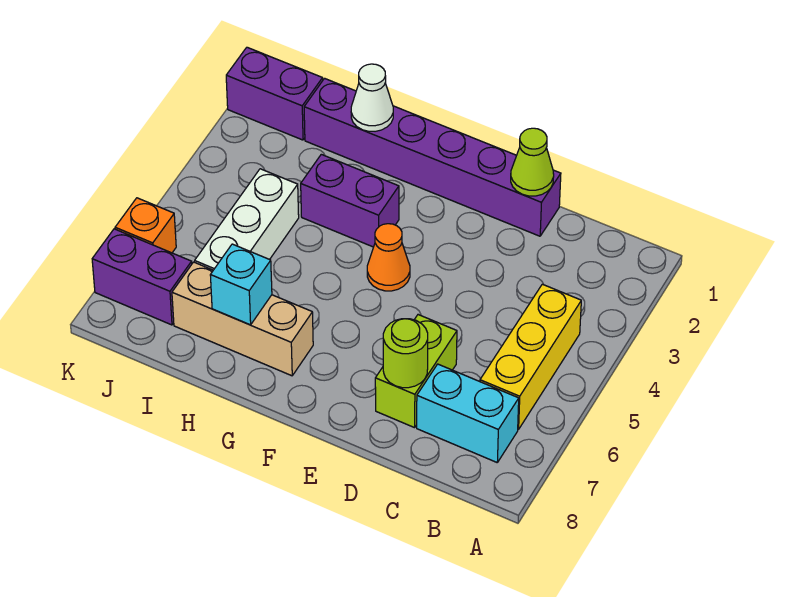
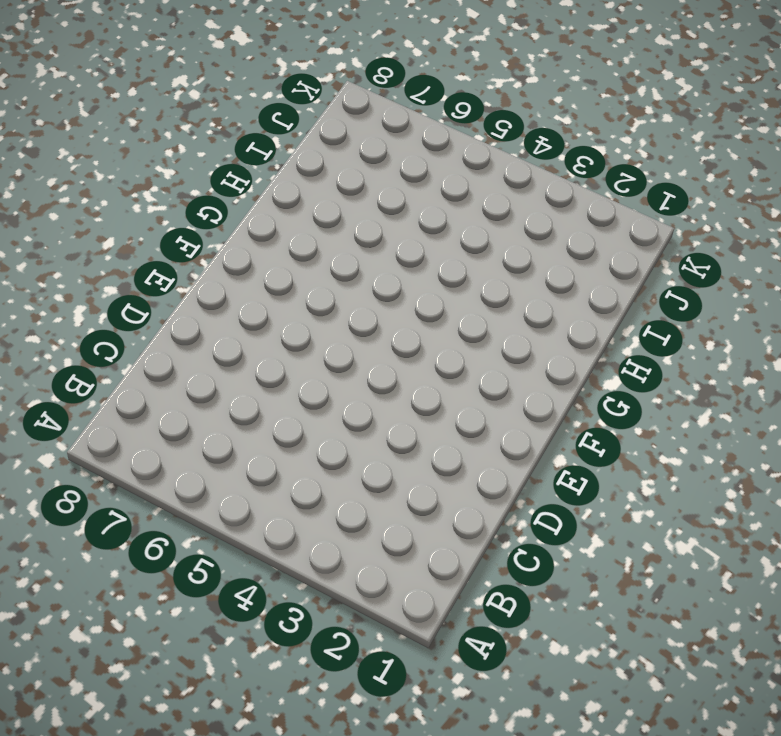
none -> yellow brick B4:B6 level 1
none -> cyan brick B7:C7 level 1
none -> purple brick D1:I1 level 1

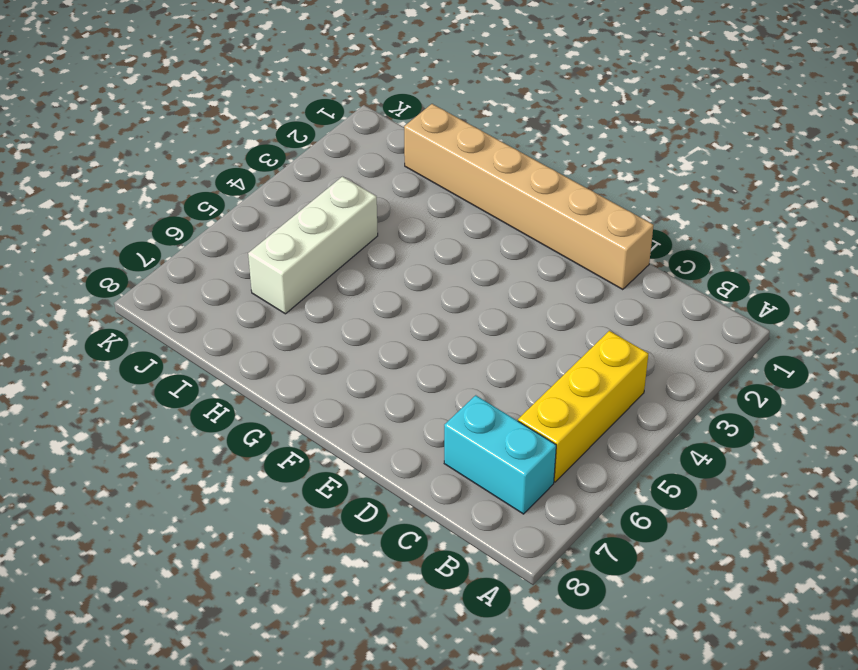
tan brick D1:I1 level 1 -> purple brick D1:I1 level 1
none -> lime brick D6:D7 level 1
none -> orange cone F4 level 1
none -> purple brick G3:H3 level 1

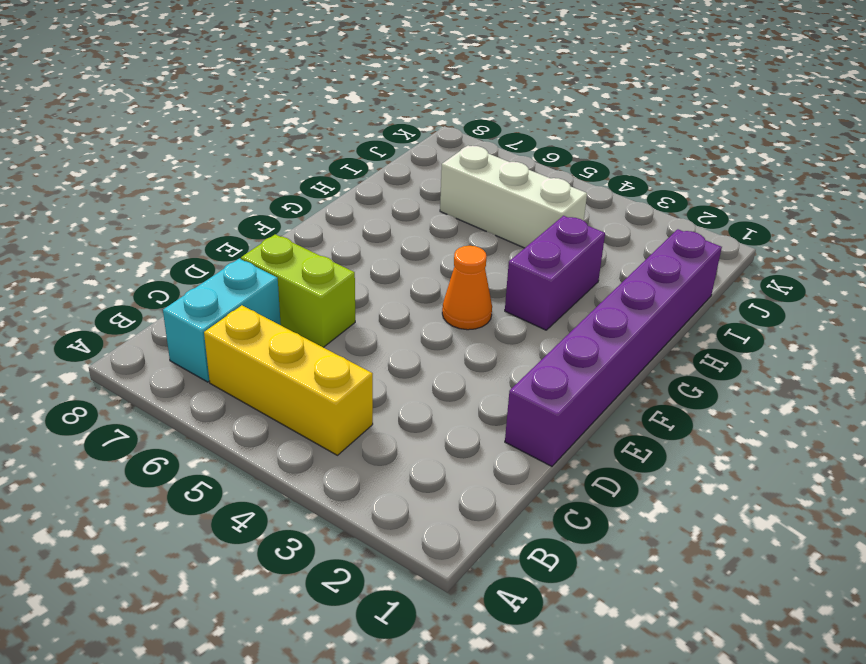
none -> tan brick G7:I7 level 1
none -> purple brick J1:K1 level 1
none -> purple brick J7:K7 level 1

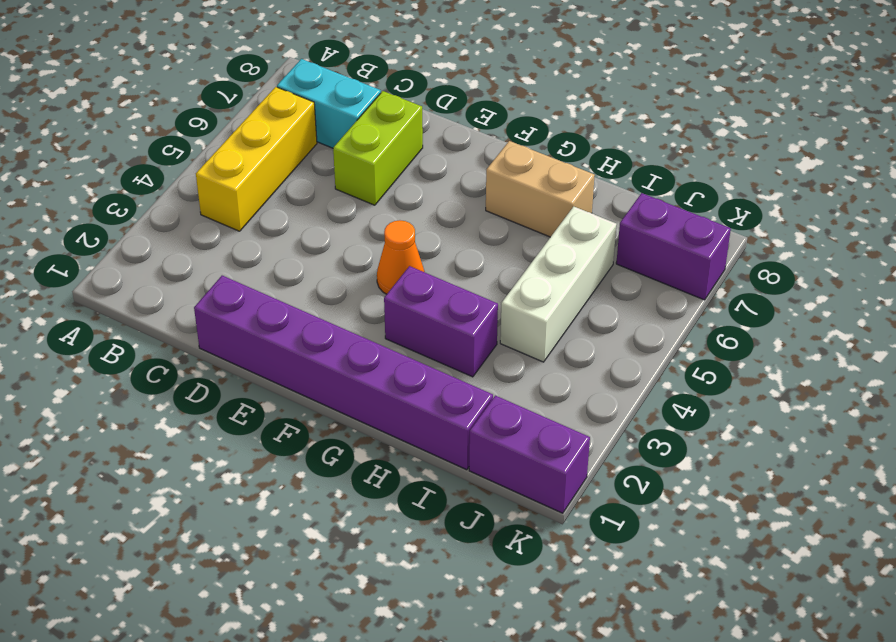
tan brick G7:H7 level 1 -> tan brick G7:I7 level 1
none -> orange brick K6 level 1
none -> lime cone D1 level 2
none -> lime round brick D7 level 2

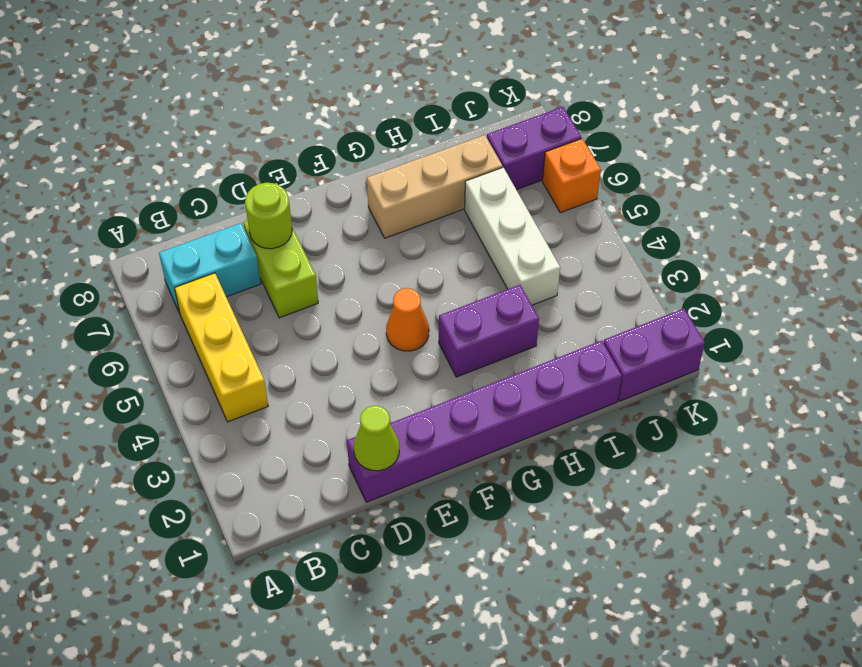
none -> white cone H1 level 2
none -> cyan brick H7 level 2

